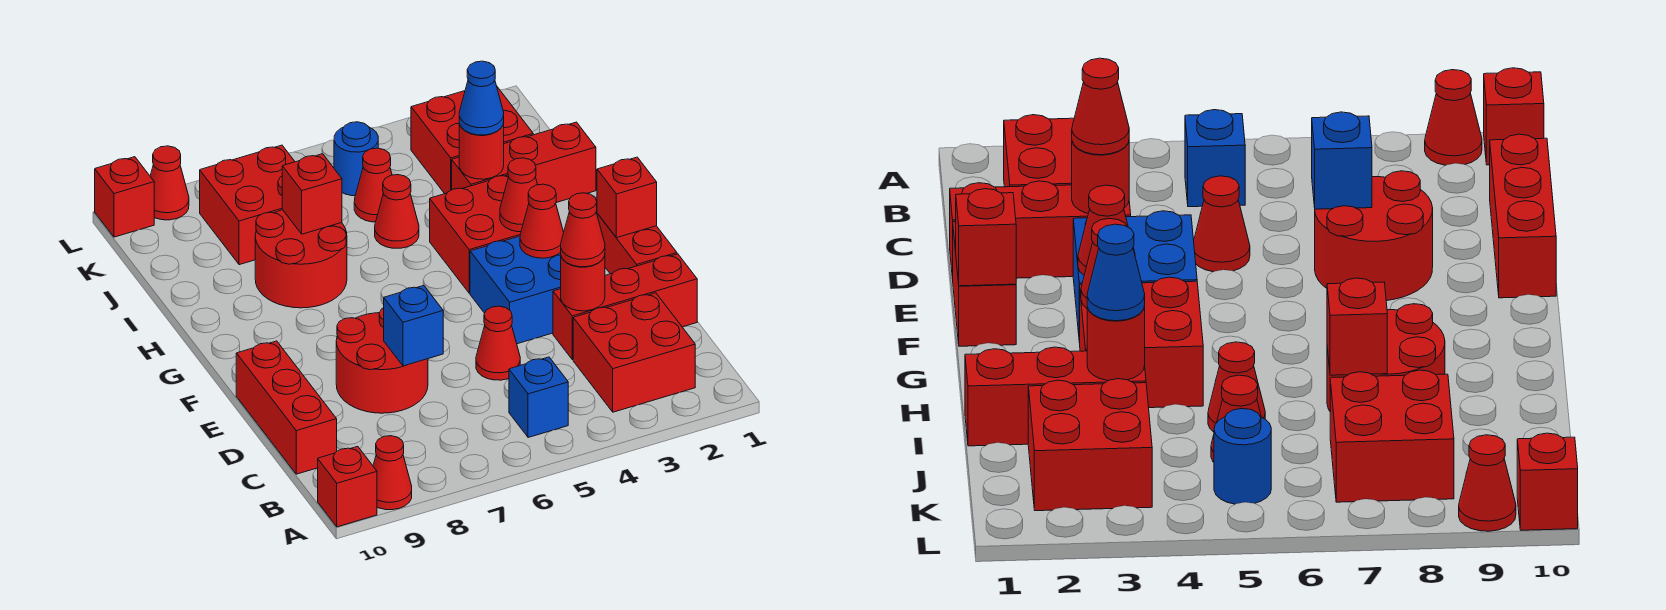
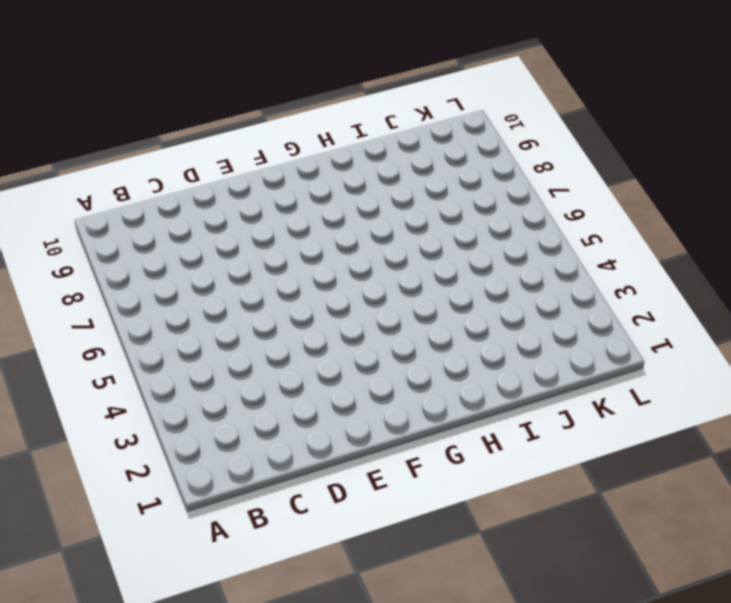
none -> red cone A9 level 1
none -> red brick A10 level 1
none -> red brick B2:C3 level 1

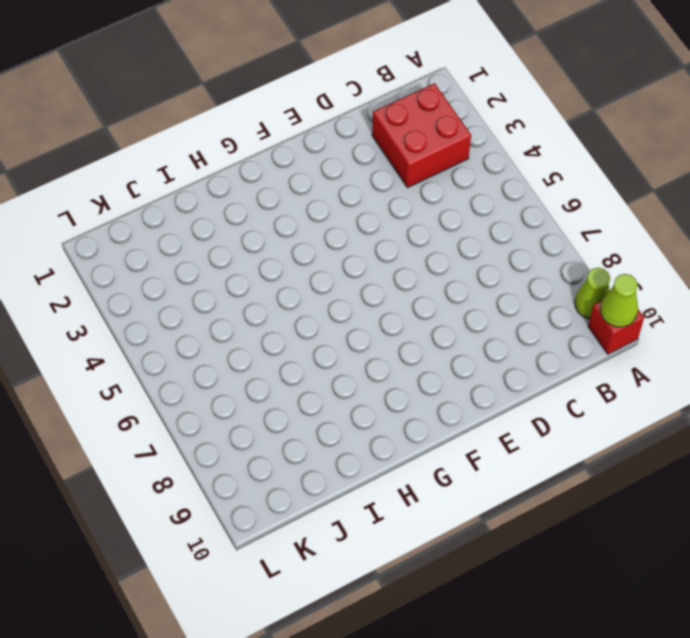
lime cone A9 level 1 -> red cone A9 level 1
lime cone A10 level 2 -> none
none -> blue brick B5 level 1
none -> red brick C10:E10 level 1
none -> red brick D1:D3 level 1

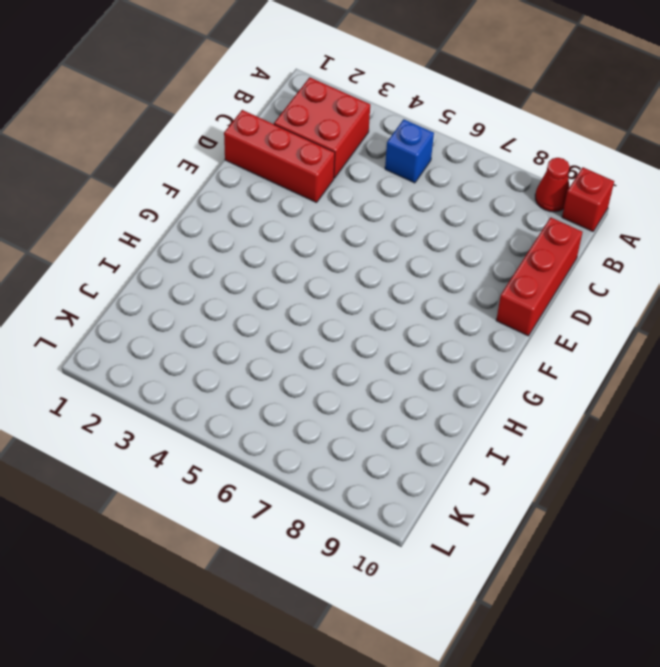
none -> red cone D5 level 1
none -> red round brick D7:E8 level 1
none -> red brick E1:F1 level 1

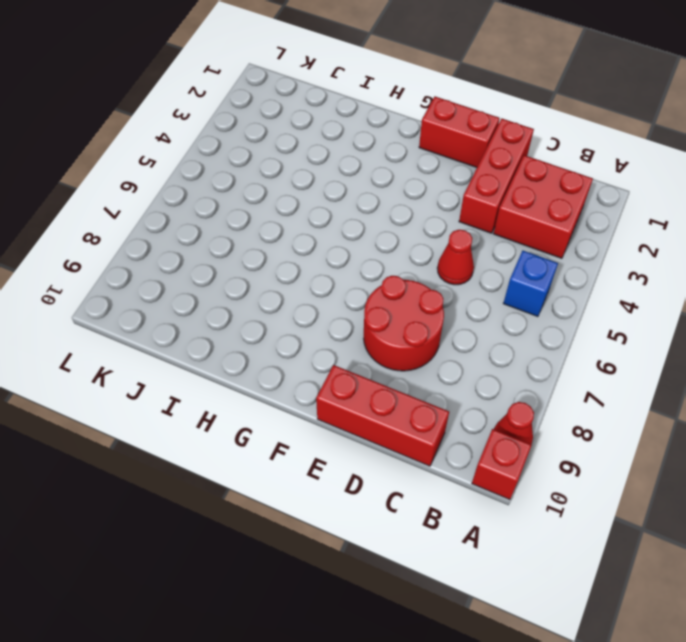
none -> blue brick E3:F4 level 1
none -> red brick G3:H4 level 1
none -> red round brick H7:I8 level 1

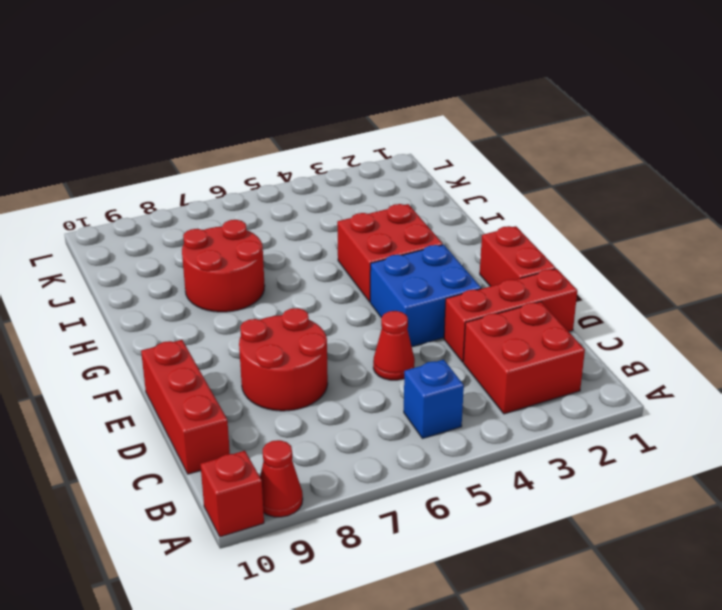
none -> red brick I1:I3 level 1
none -> red cone I5 level 1
none -> red brick J2:K3 level 1

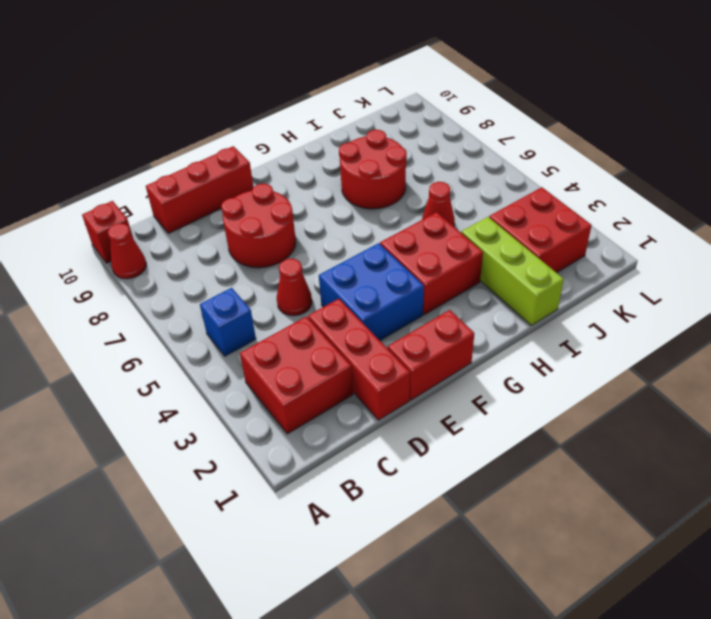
lime brick I1:I3 level 1 -> red brick I1:I3 level 1
none -> red cone J5 level 1
none -> red brick J7:K8 level 1
none -> blue round brick K5 level 1

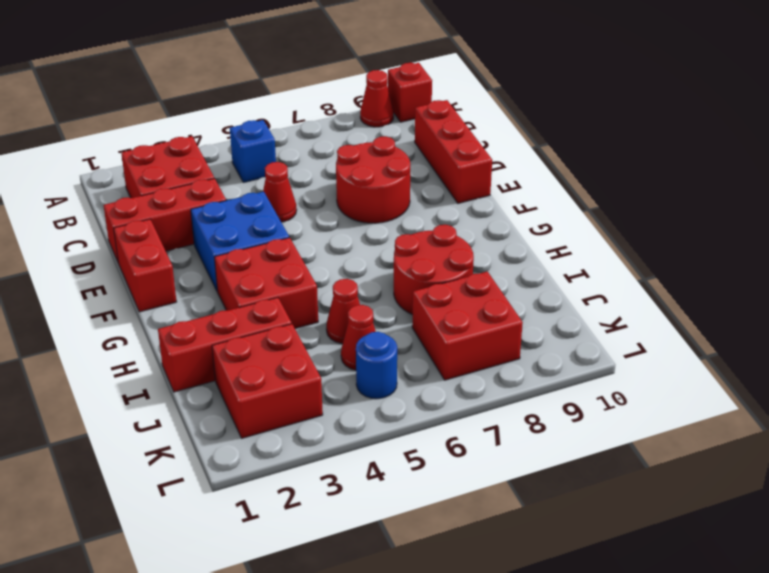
none -> red cone L9 level 1
none -> red brick L10 level 1
none -> red round brick D3 level 2

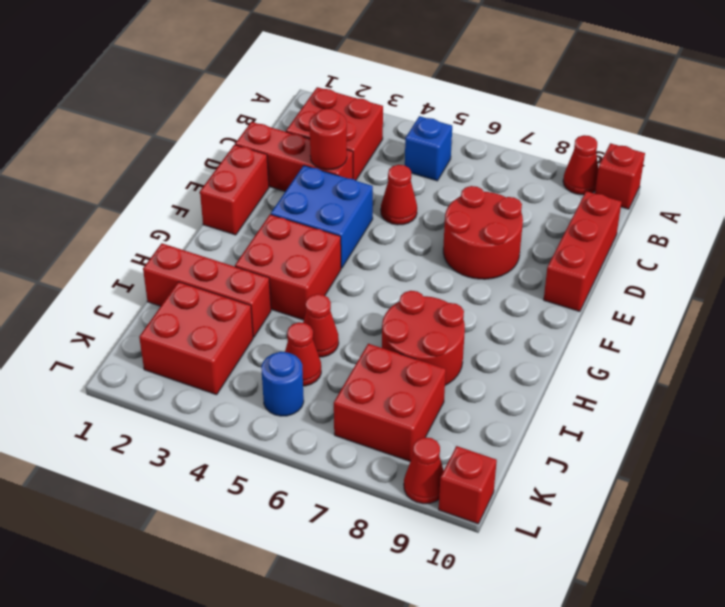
none -> blue brick D7 level 2
none -> red brick F1 level 2
none -> red cone F3 level 2

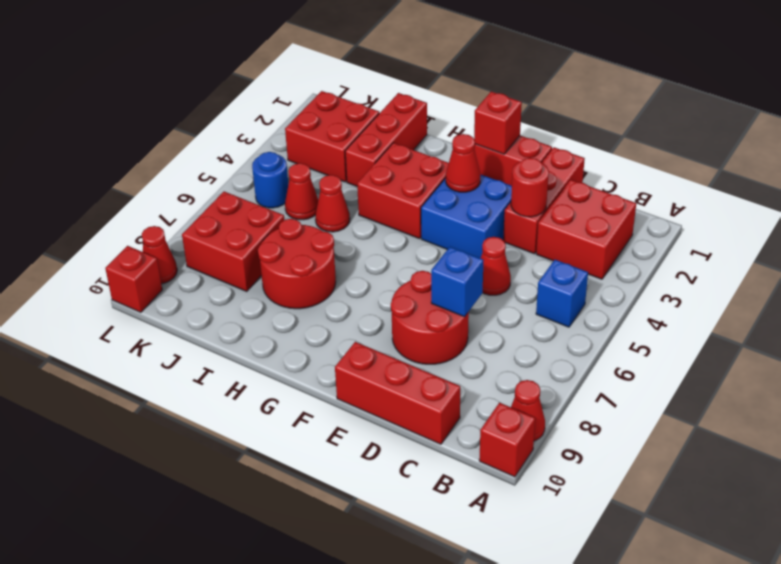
none -> red cone G3 level 2
none -> red round brick I3 level 2
none -> red brick I7 level 2

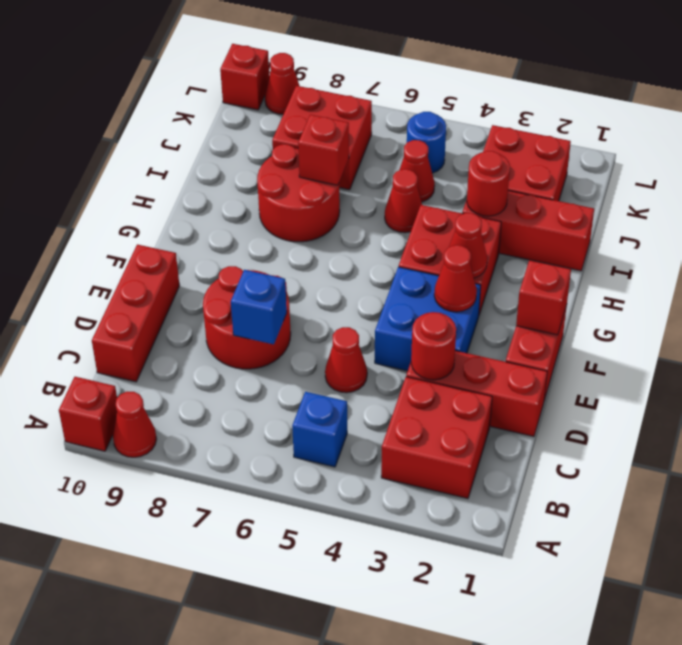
none -> red cone D3 level 3
none -> blue cone I3 level 3

